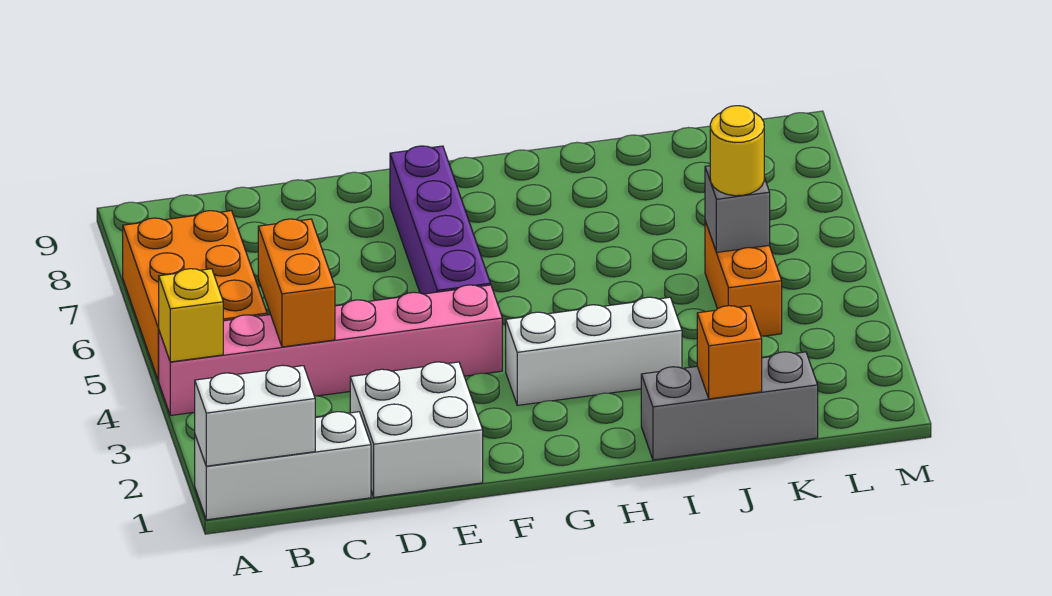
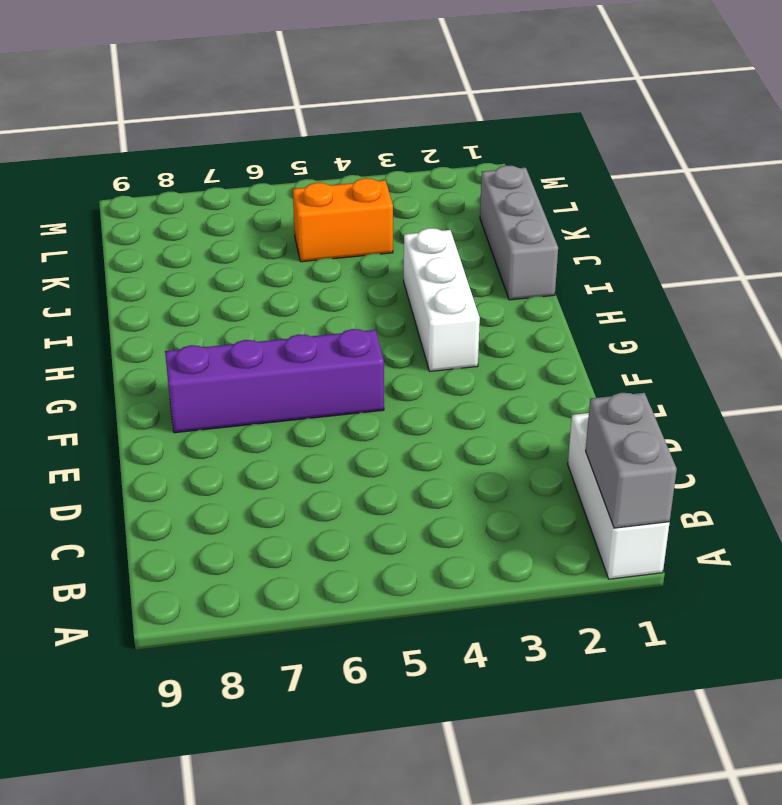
grey brick A1:B1 level 2 -> white brick A1:B1 level 2
none -> pink brick A4:F4 level 1
none -> orange brick A5:B7 level 1
none -> white brick D1:E2 level 1

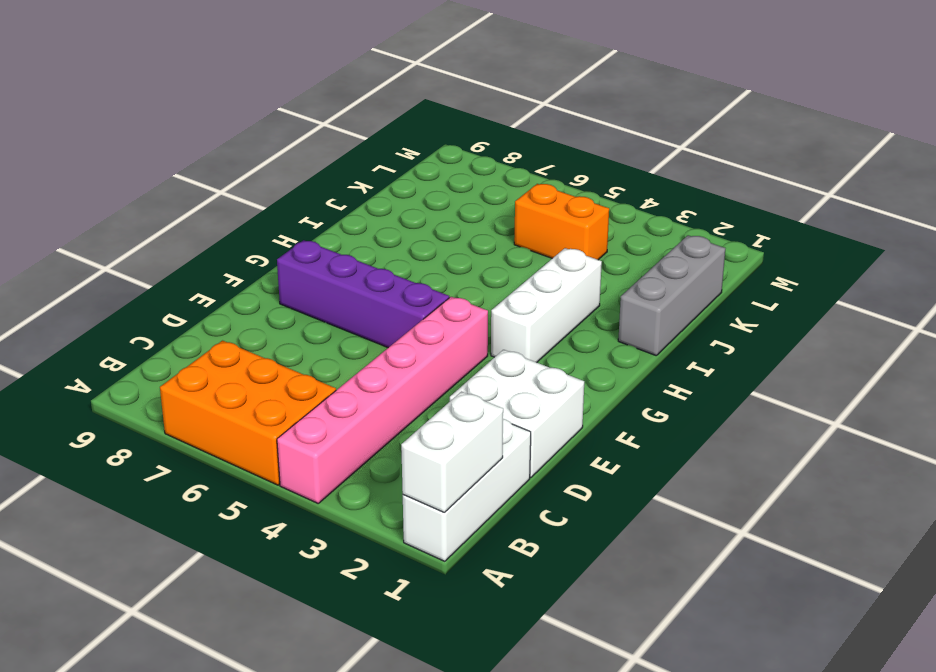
none -> yellow brick A4 level 2
none -> orange brick C4:C5 level 2
none -> orange brick J1 level 2

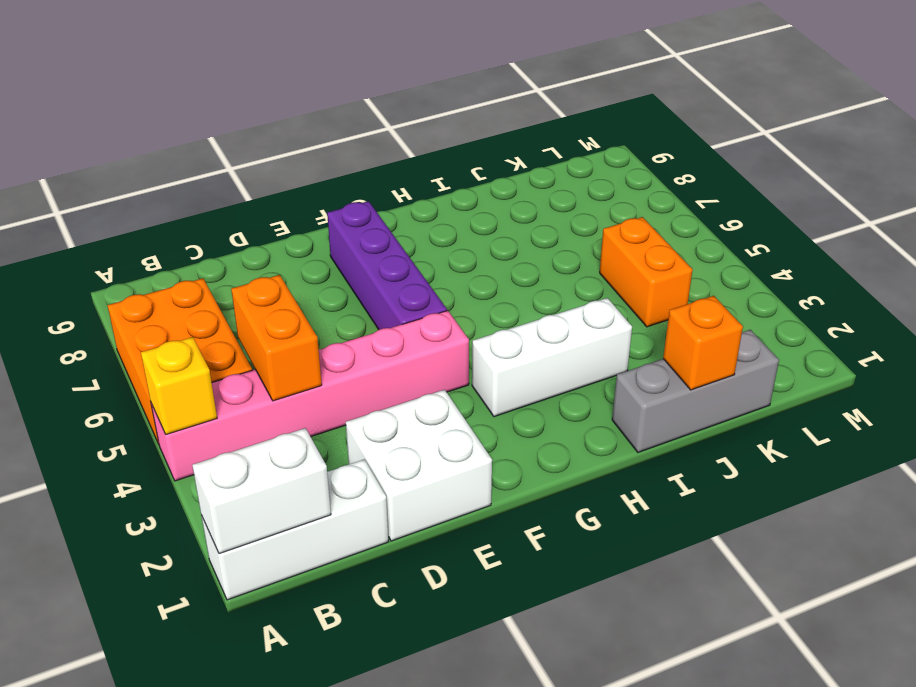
none -> grey brick K5 level 2
none -> yellow round brick K5 level 3

